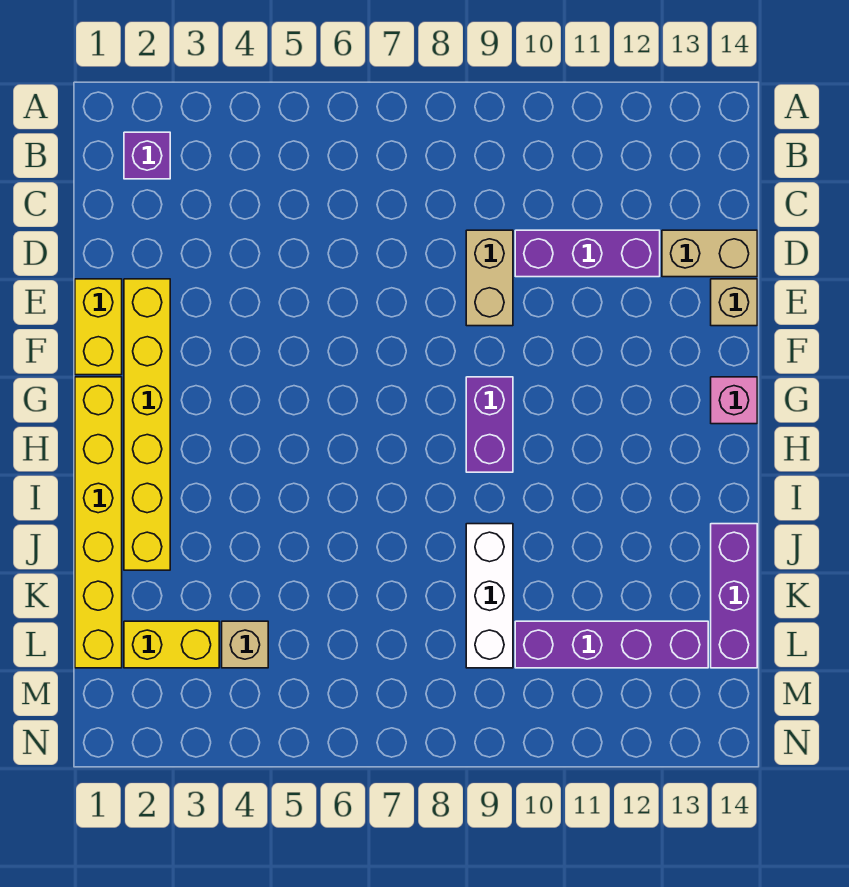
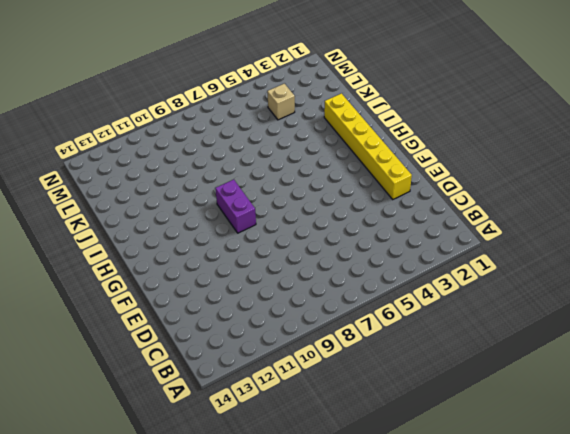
none -> purple brick B2 level 1
none -> tan brick D9:E9 level 1
none -> purple brick D10:D12 level 1

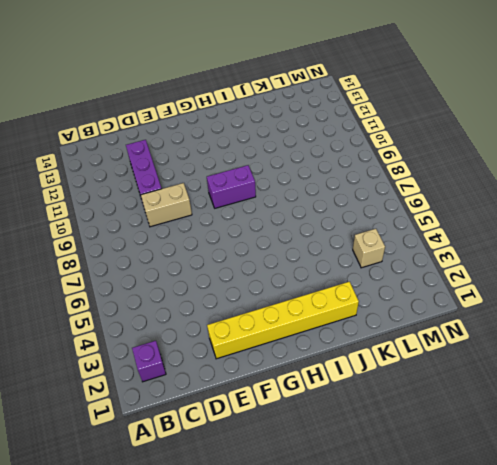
none -> tan brick D13:D14 level 1
none -> yellow brick E1:F1 level 1
none -> tan brick E14 level 1

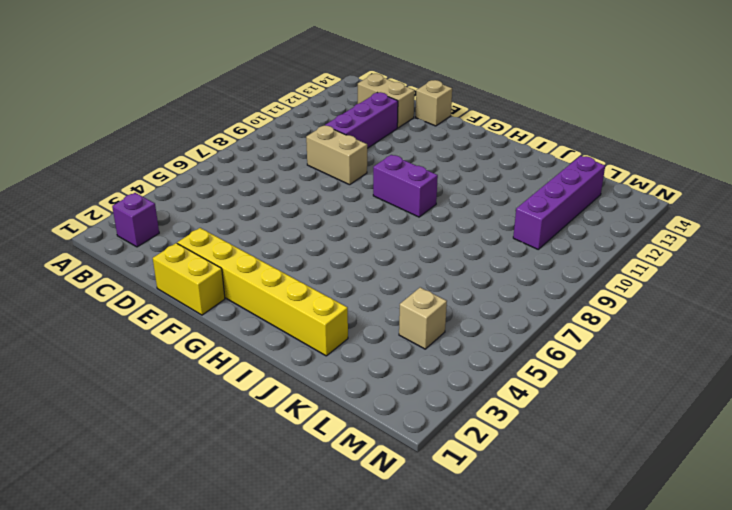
tan brick C13:D13 level 1 -> tan brick D13:D14 level 1
none -> yellow brick G1:L1 level 1
none -> pink brick G14 level 1
none -> white brick J9:L9 level 1

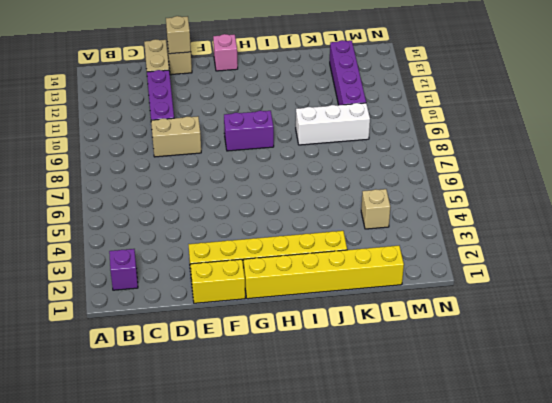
tan brick E14 level 2 -> none
none -> purple brick J14:L14 level 1
none -> yellow brick L2:L3 level 1

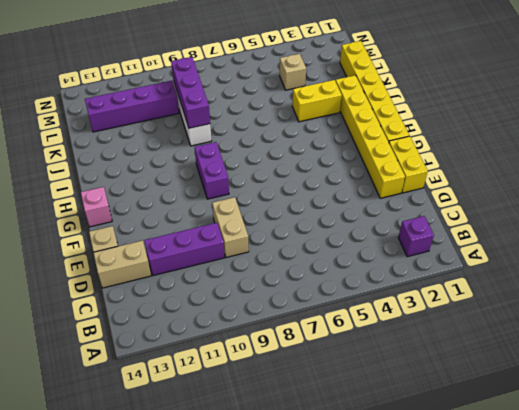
yellow brick J3:J4 level 1 -> yellow brick L2:L3 level 1
purple brick J9:L9 level 2 -> purple brick J14:L14 level 1

